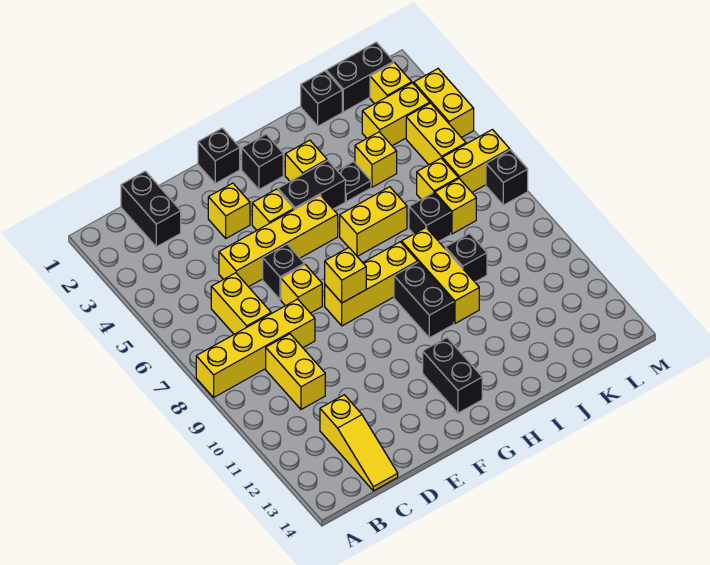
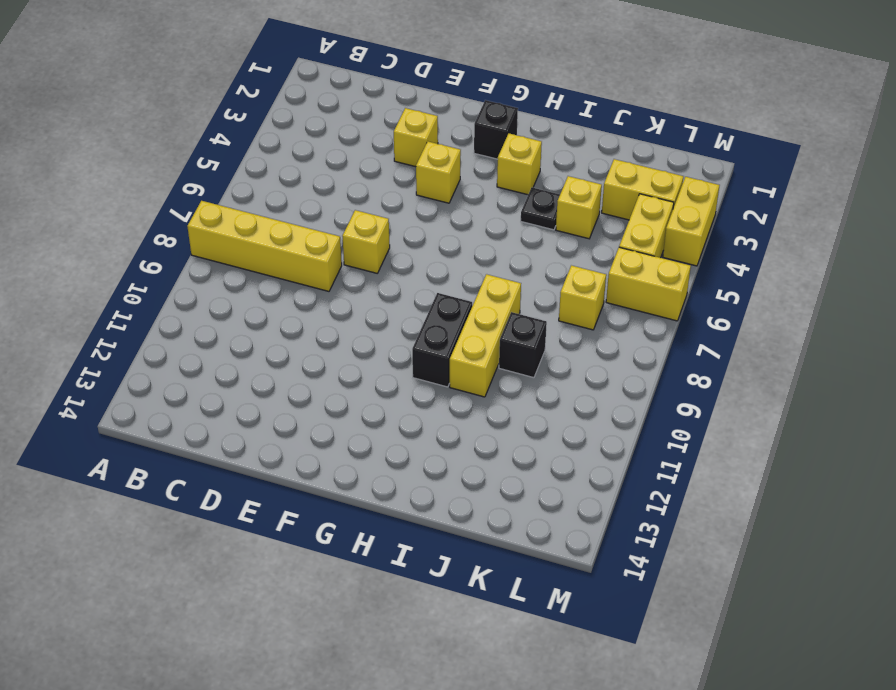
none -> black brick C1:C2 level 1
none -> yellow brick C6:C7 level 1
none -> yellow brick C9:C10 level 1
none -> yellow slope C12:C14 level 1 top 12

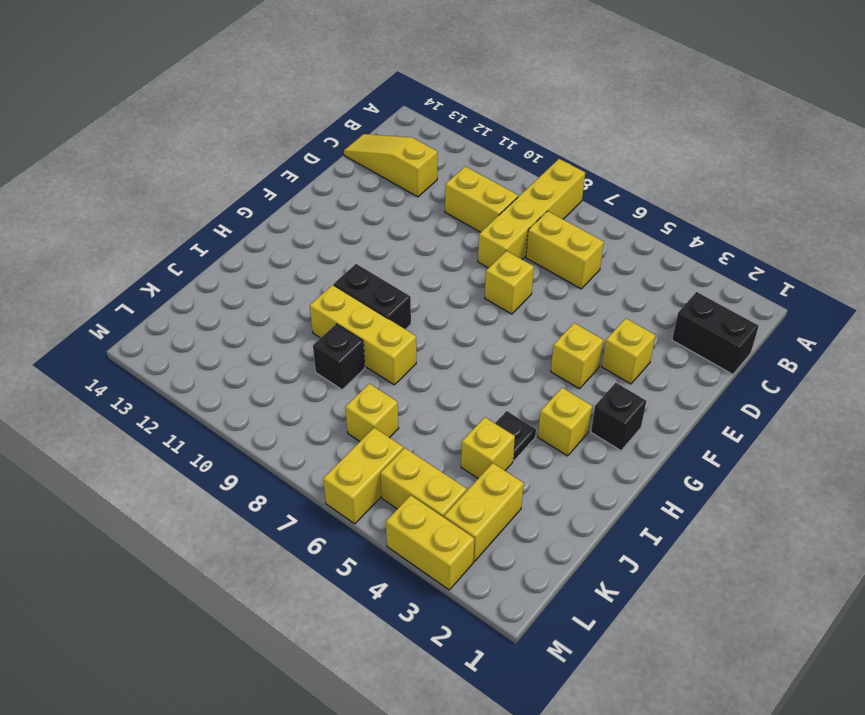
none -> yellow brick D5:G5 level 1
none -> black brick E6 level 1
none -> black brick F1 level 1
none -> yellow brick F8:H8 level 1

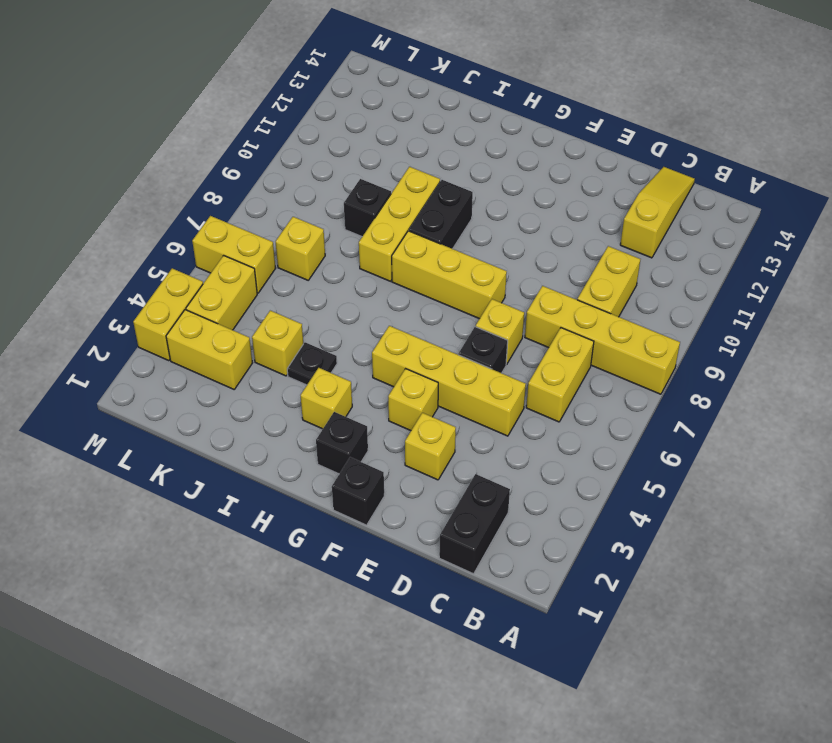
none -> black brick G4:H4 level 1
none -> black brick G12:G13 level 1
none -> yellow brick H6:I6 level 1
none -> black brick J1 level 1

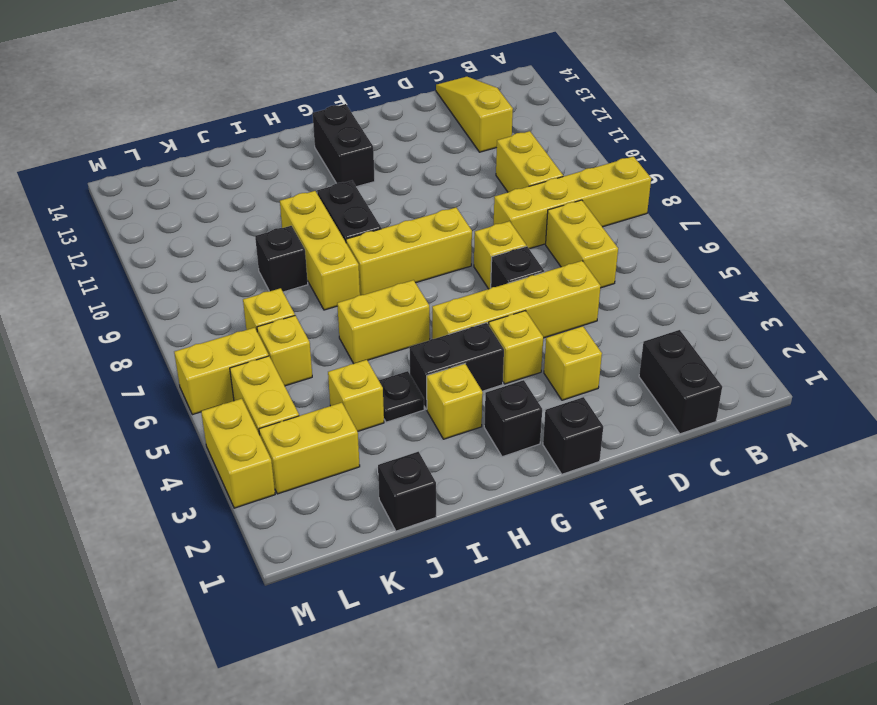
none -> black brick J7 level 1
none -> black brick K1:L1 level 1
none -> yellow brick L2 level 1
none -> black brick M7 level 1

